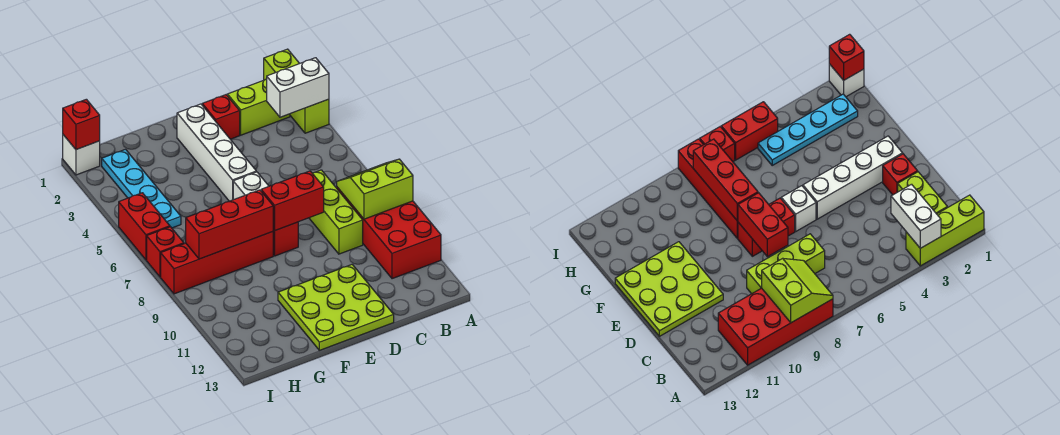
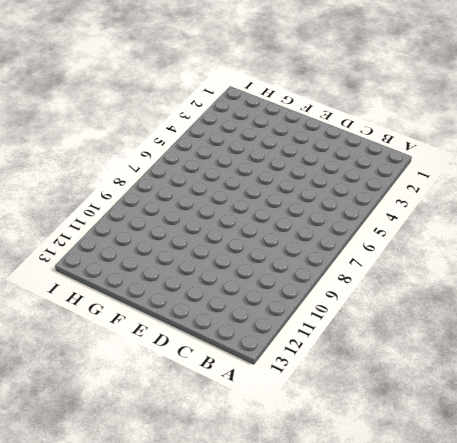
none -> lime brick A1:A3 level 1
none -> red brick A8:B11 level 1
none -> lime brick B2:C2 level 1

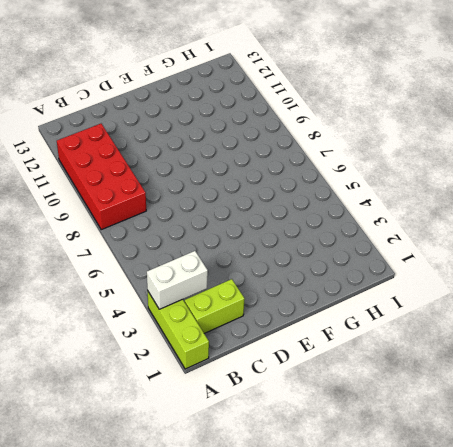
none -> lime brick C7:C9 level 1
none -> red brick D2 level 1
none -> lime plate D11:F13 level 1

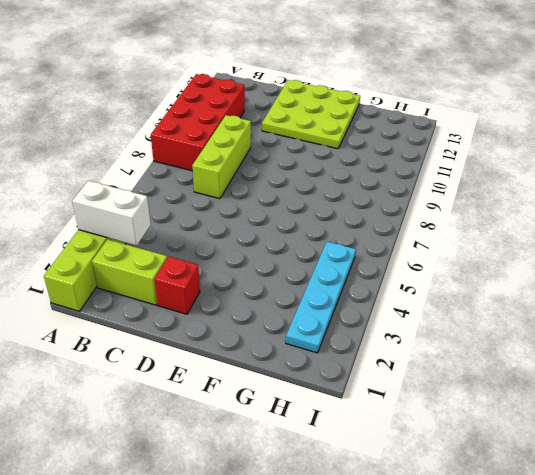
none -> white brick E2:E5 level 1
none -> white brick E6 level 1
none -> red brick E7:E8 level 1

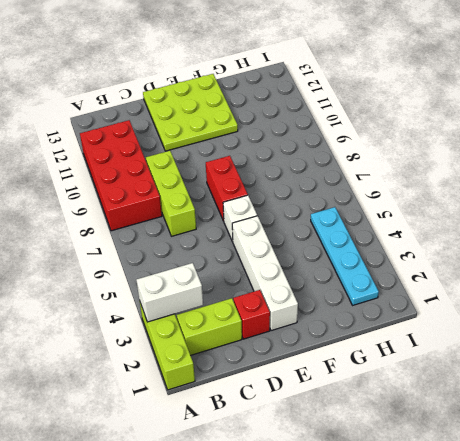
none -> red brick F8:I8 level 1
none -> white brick I1 level 1
none -> red brick I5:I6 level 1

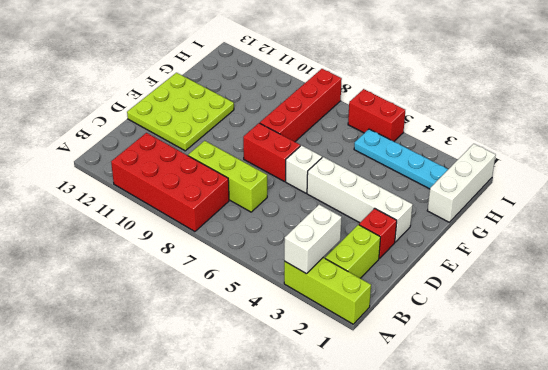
white brick G1:I1 level 1 -> white brick I1 level 1
none -> red brick I7 level 1
none -> lime slope A8:B9 level 2 top 9
none -> red brick D8:E8 level 2

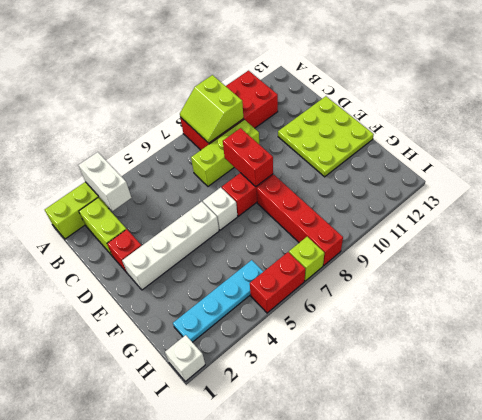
lime brick I7 level 1 -> red brick I7 level 1
none -> red brick F8:H8 level 2
none -> red brick I1 level 2

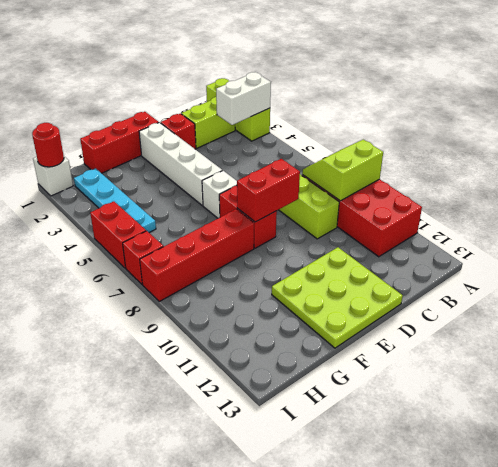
red brick E1:G1 level 1 -> red brick F8:H8 level 2
red round brick I1 level 2 -> red brick I1 level 2

